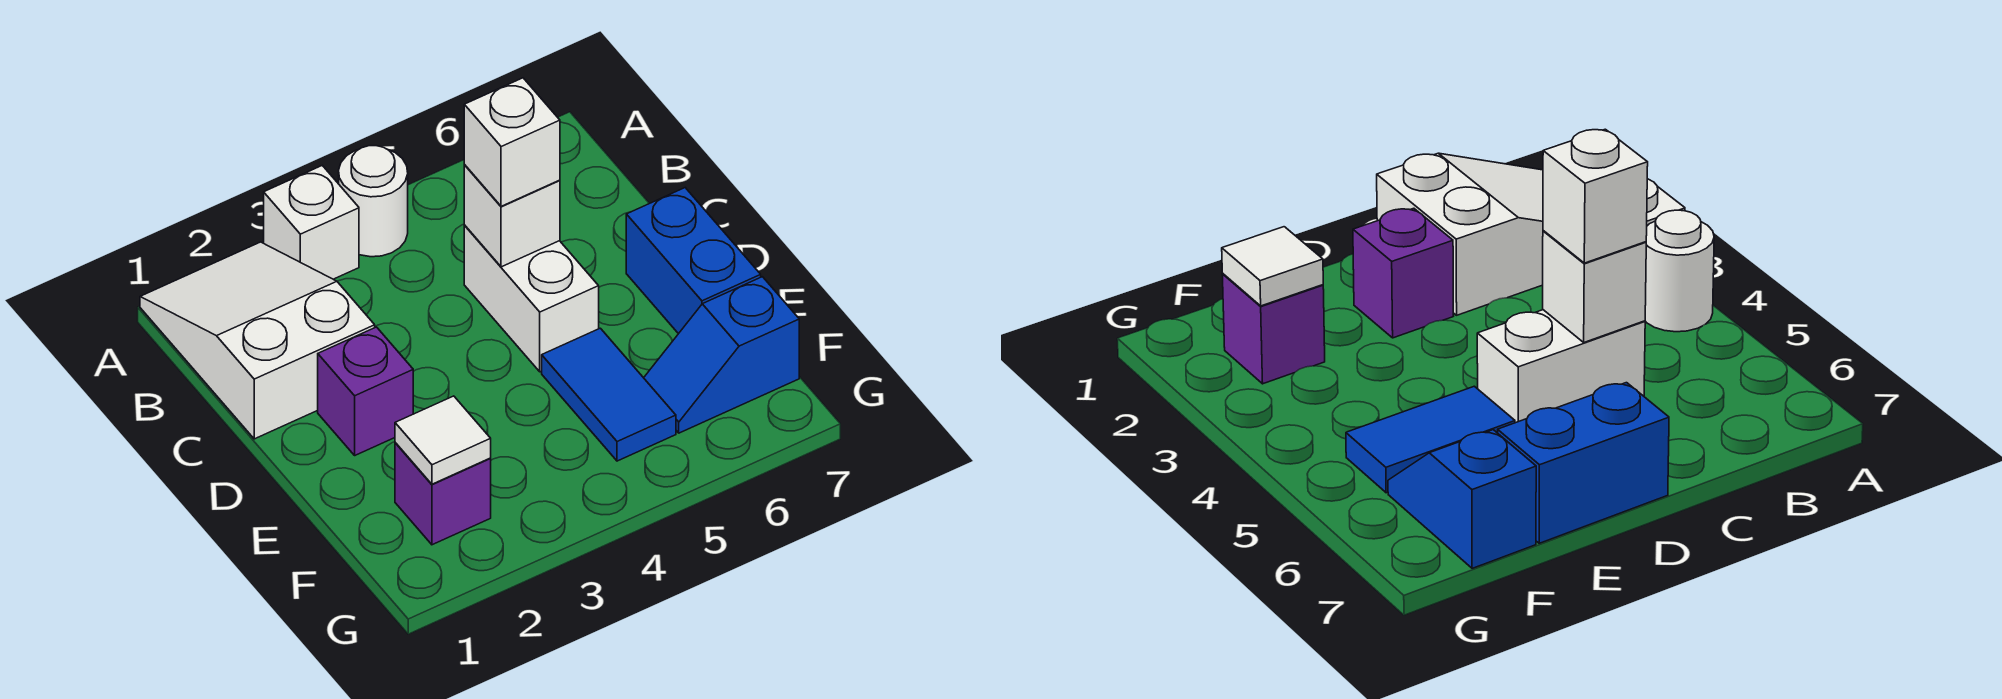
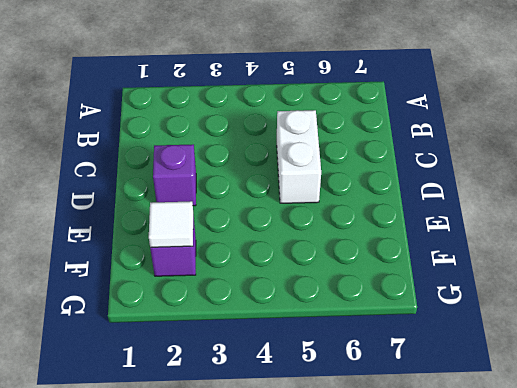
none -> white slope A1:C2 level 1 top C
none -> white brick A3 level 1
none -> white round brick A4 level 1

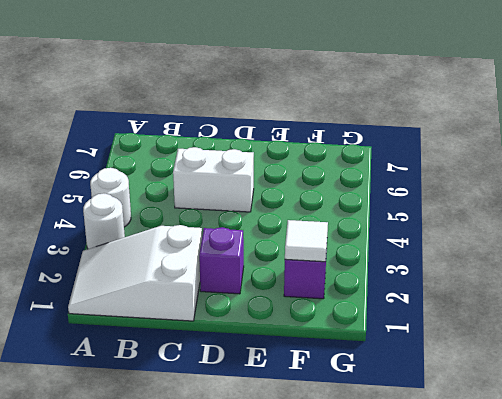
white round brick A3 level 1 -> white brick A3 level 1
none -> blue brick D7:E7 level 1
none -> blue tile E5:F5 level 1
none -> blue slope F6:F7 level 1 top 7

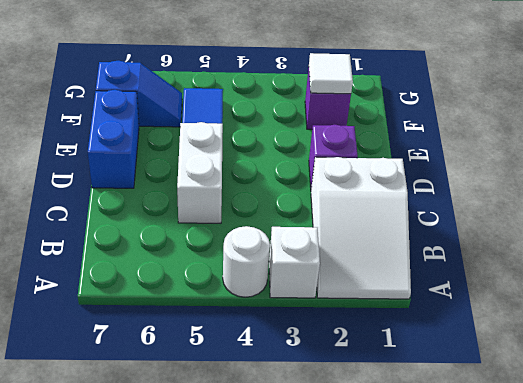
none -> white brick C5 level 2
none -> white brick C5 level 3

